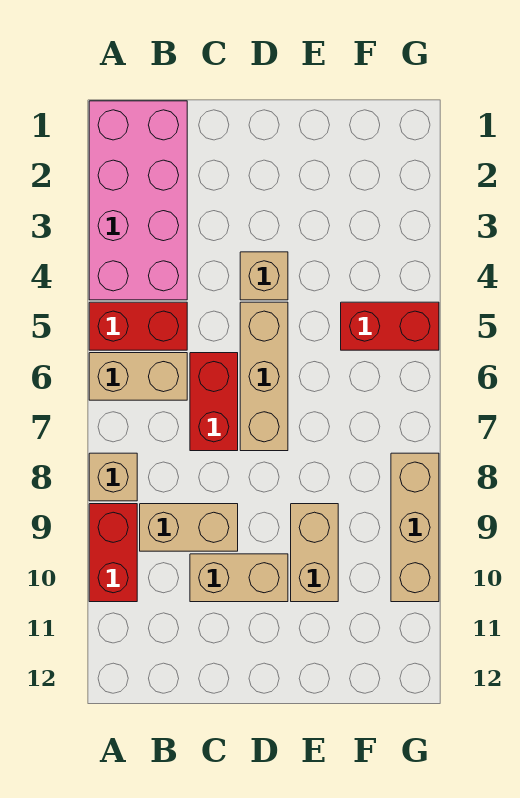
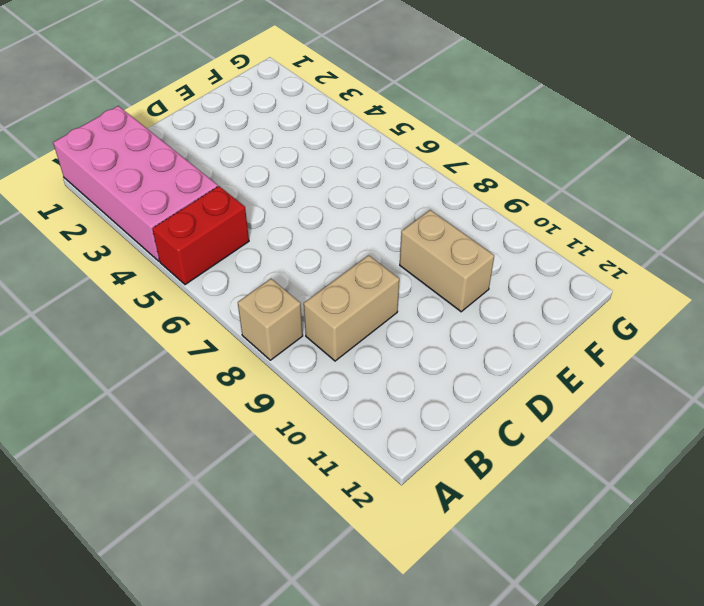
none -> tan brick A6:B6 level 1
none -> red brick A9:A10 level 1
none -> red brick C6:C7 level 1

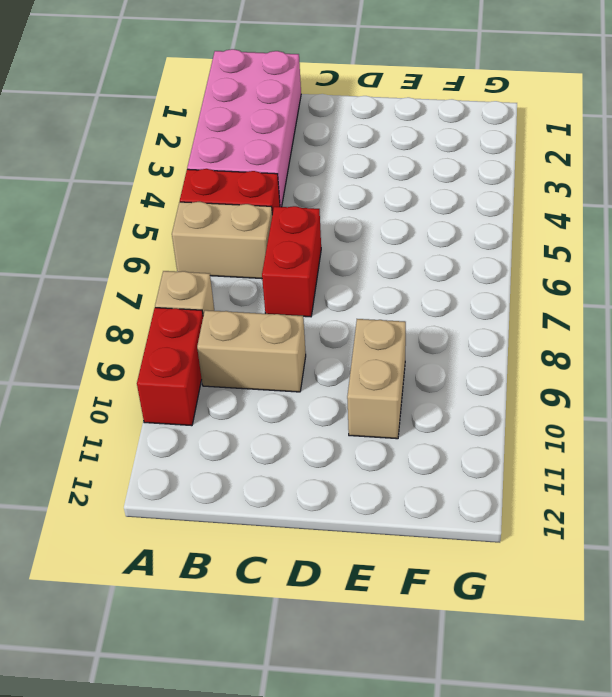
none -> tan brick C10:D10 level 1
none -> tan brick D4 level 1
none -> tan brick D5:D7 level 1

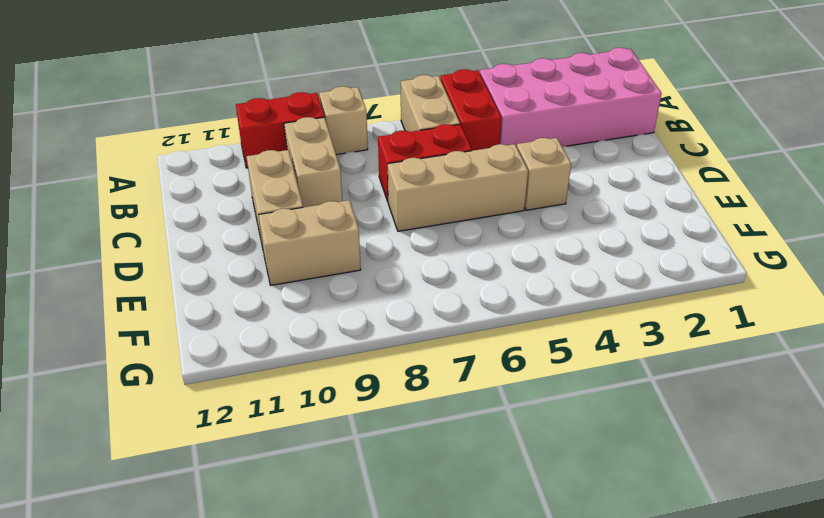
none -> red brick F5:G5 level 1
none -> tan brick G8:G10 level 1

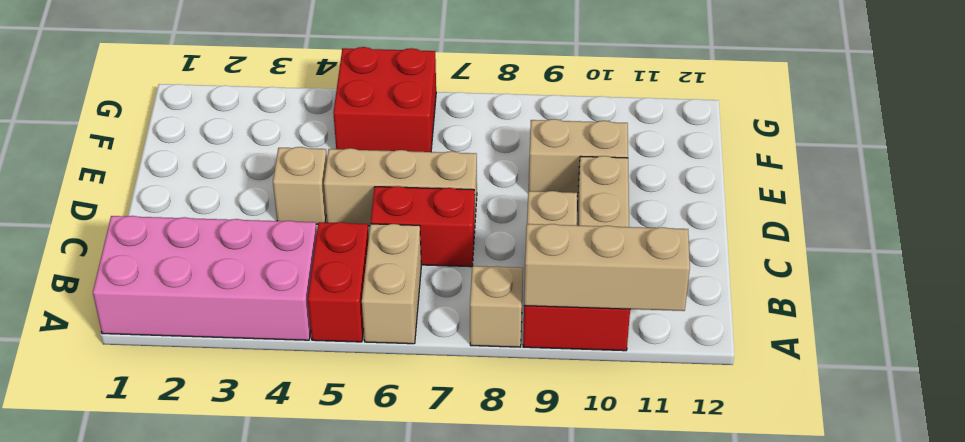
tan brick A9:A11 level 2 -> tan brick G8:G10 level 1
red brick F5:G6 level 1 -> red brick F5:G5 level 1

